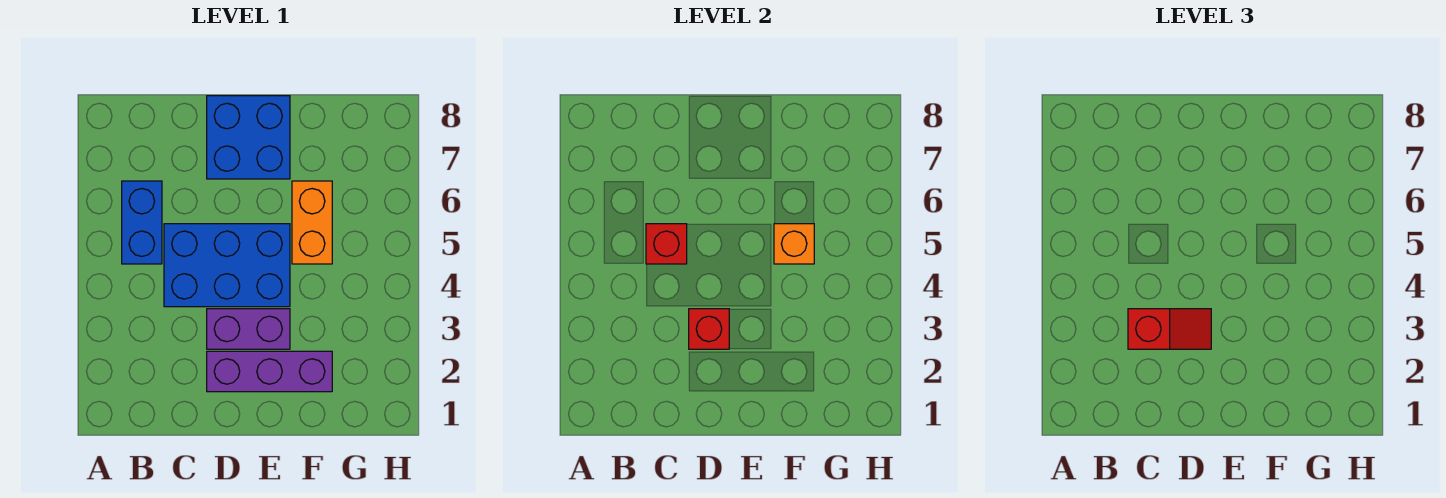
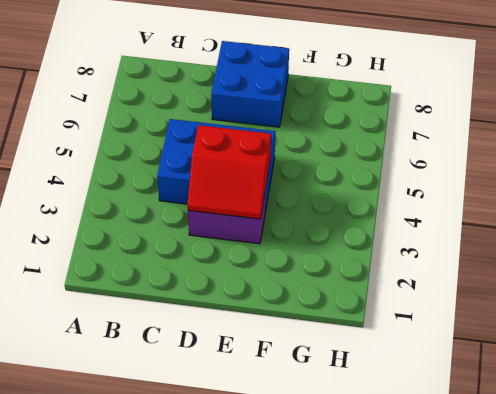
red slope D3:E4 level 2 top 4 -> red brick D3 level 2
none -> blue brick B5:B6 level 1
none -> purple brick D2:F2 level 1

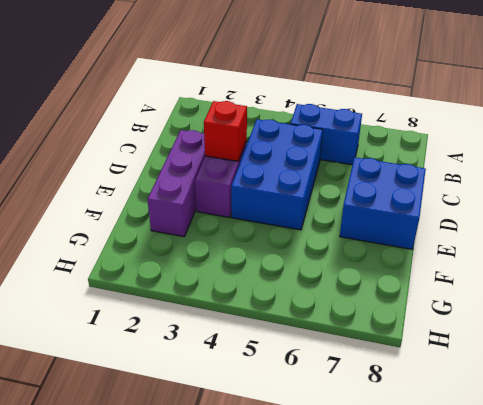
none -> orange brick F5:F6 level 1
none -> red brick C5 level 2

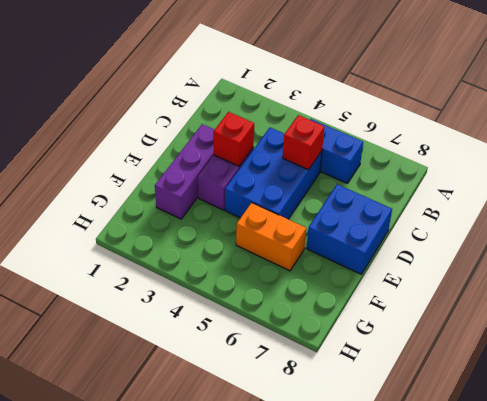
none -> orange brick F5 level 2
none -> red slope C3:D3 level 3 top C

